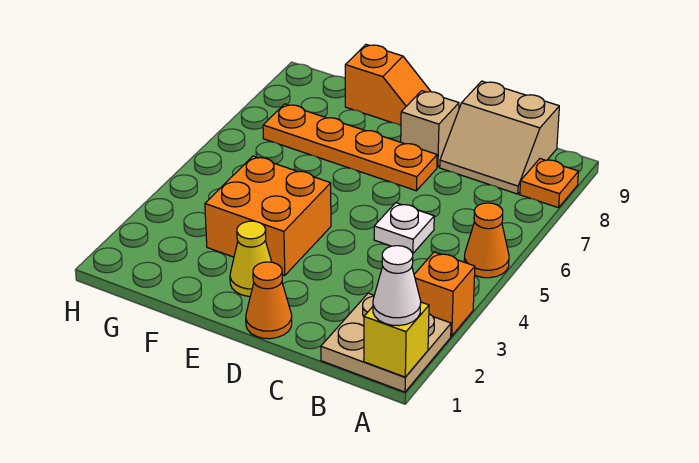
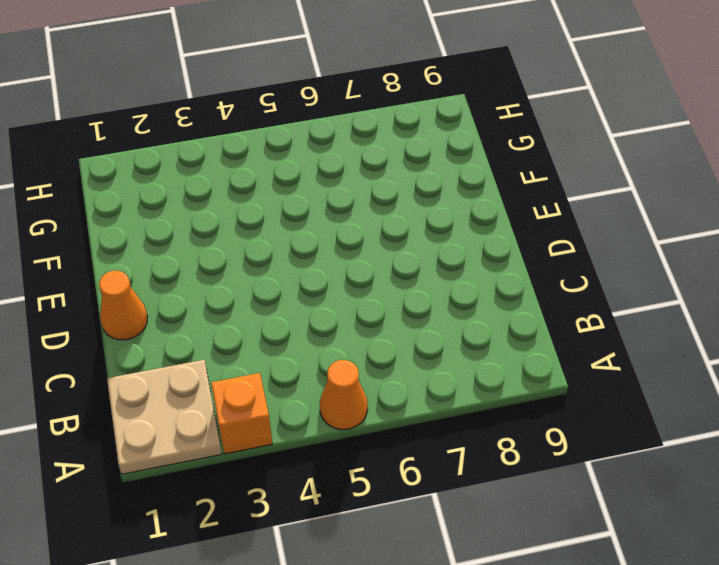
none -> orange plate A8 level 1
none -> tan slope B8:C9 level 1 top 9
none -> white plate C5 level 1

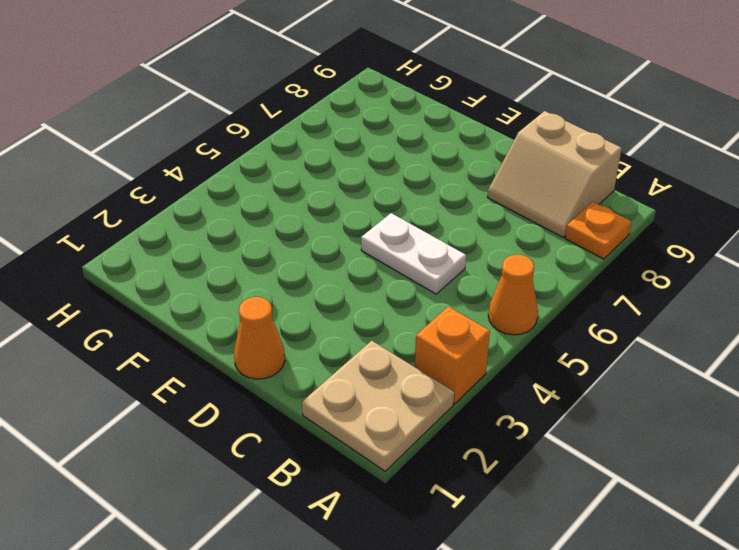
white plate C5:D5 level 1 -> white plate C5 level 1
none -> orange plate D7:G7 level 1
none -> tan brick D8 level 1
none -> yellow cone E2 level 1

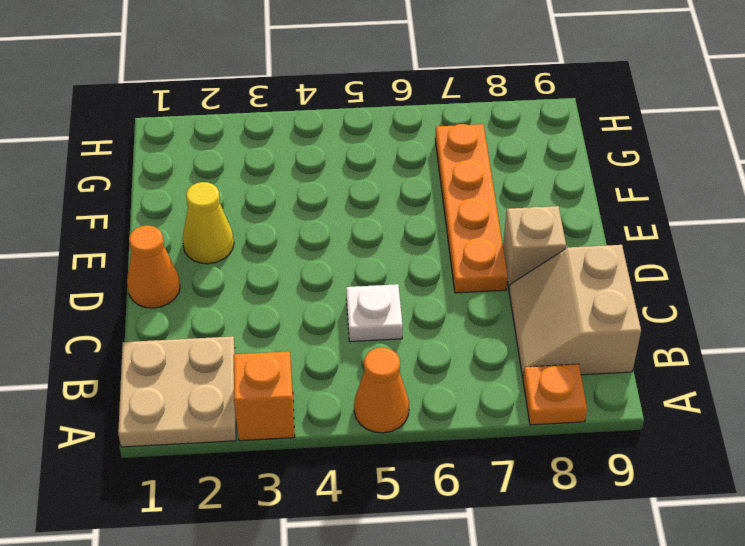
none -> orange brick E3:F4 level 1
none -> orange slope E9:F9 level 1 top F
none -> yellow brick A1 level 2

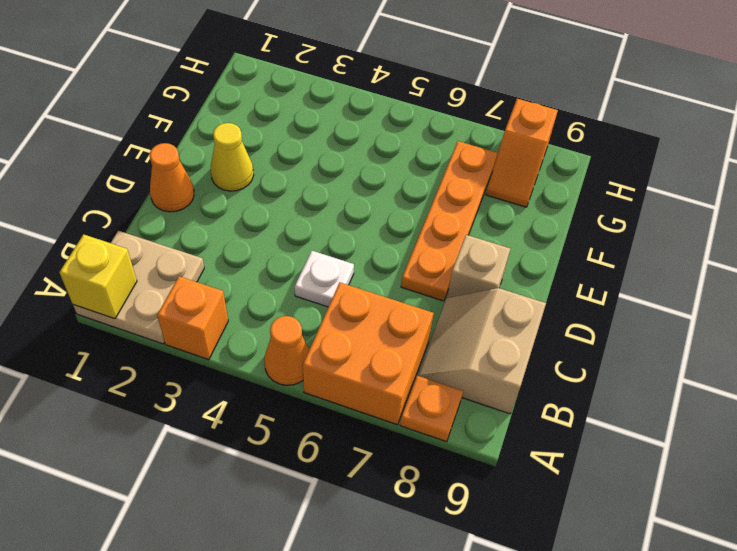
orange brick A6:B7 level 1 -> orange brick E3:F4 level 1
orange slope G8:H8 level 1 top H -> orange slope E9:F9 level 1 top F
none -> white cone A1 level 3

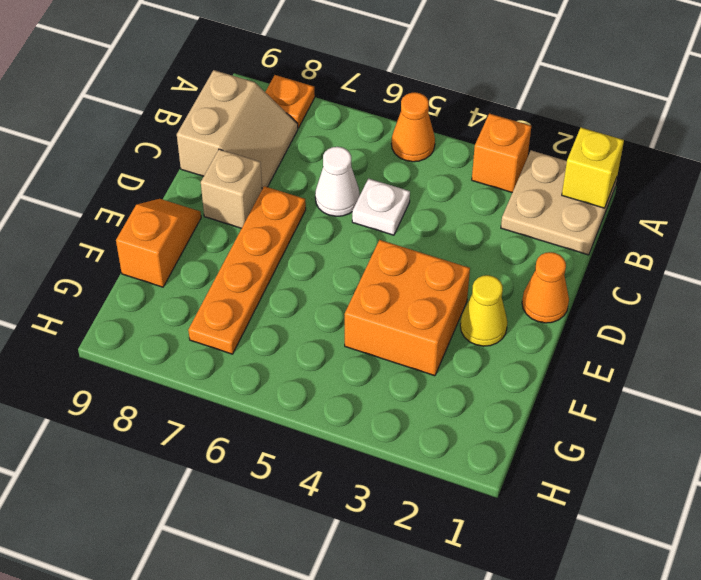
white cone C6 level 1 -> white cone A1 level 3

